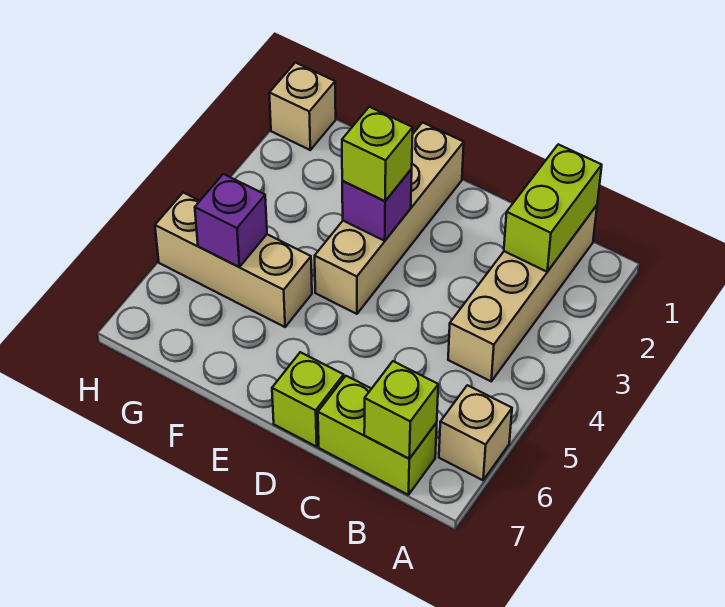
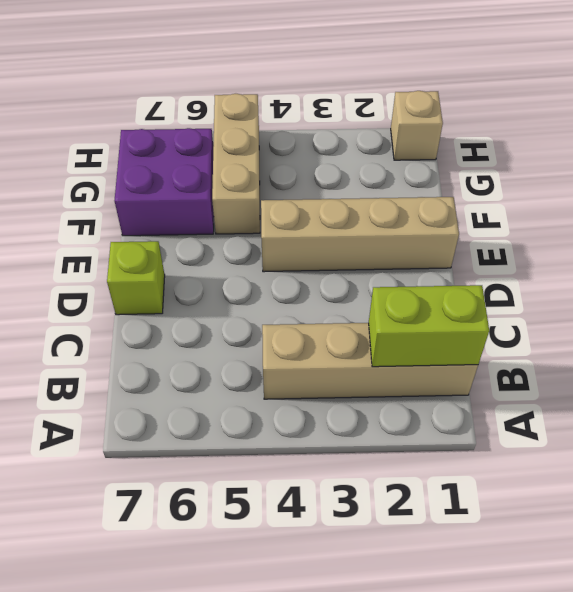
purple brick F6:G7 level 1 -> none
none -> tan brick A6 level 1
none -> lime brick B7:C7 level 1
none -> lime brick B7 level 2

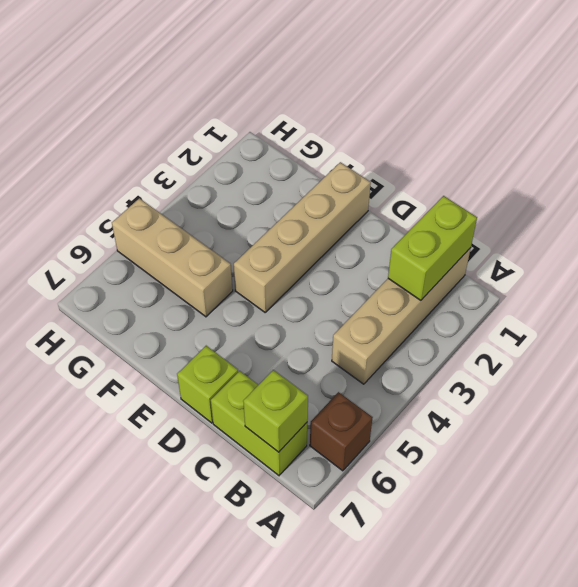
brown brick A6 level 1 -> tan brick A6 level 1
none -> tan brick H1 level 1
none -> purple brick E3 level 2
none -> purple brick G5 level 2

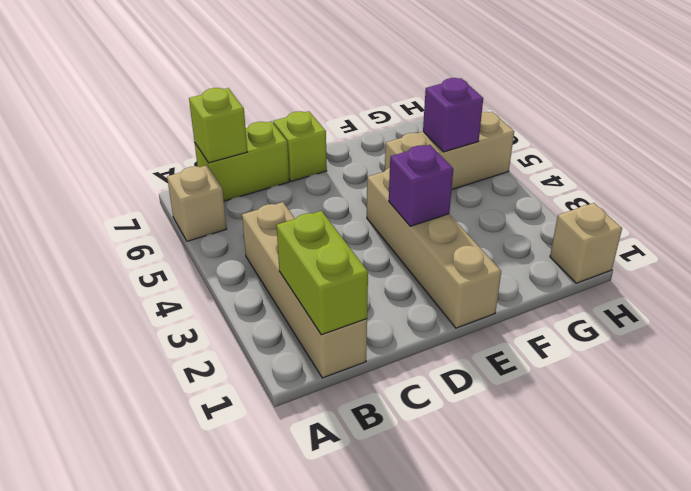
none -> lime brick E3 level 3

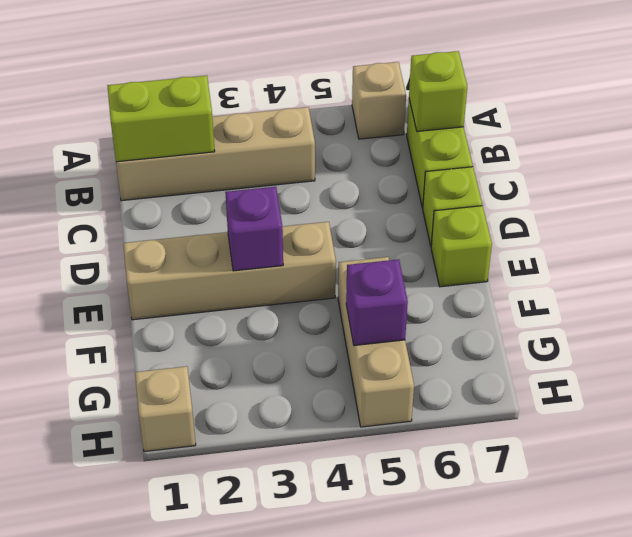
lime brick E7 level 1 -> lime brick E3 level 3

